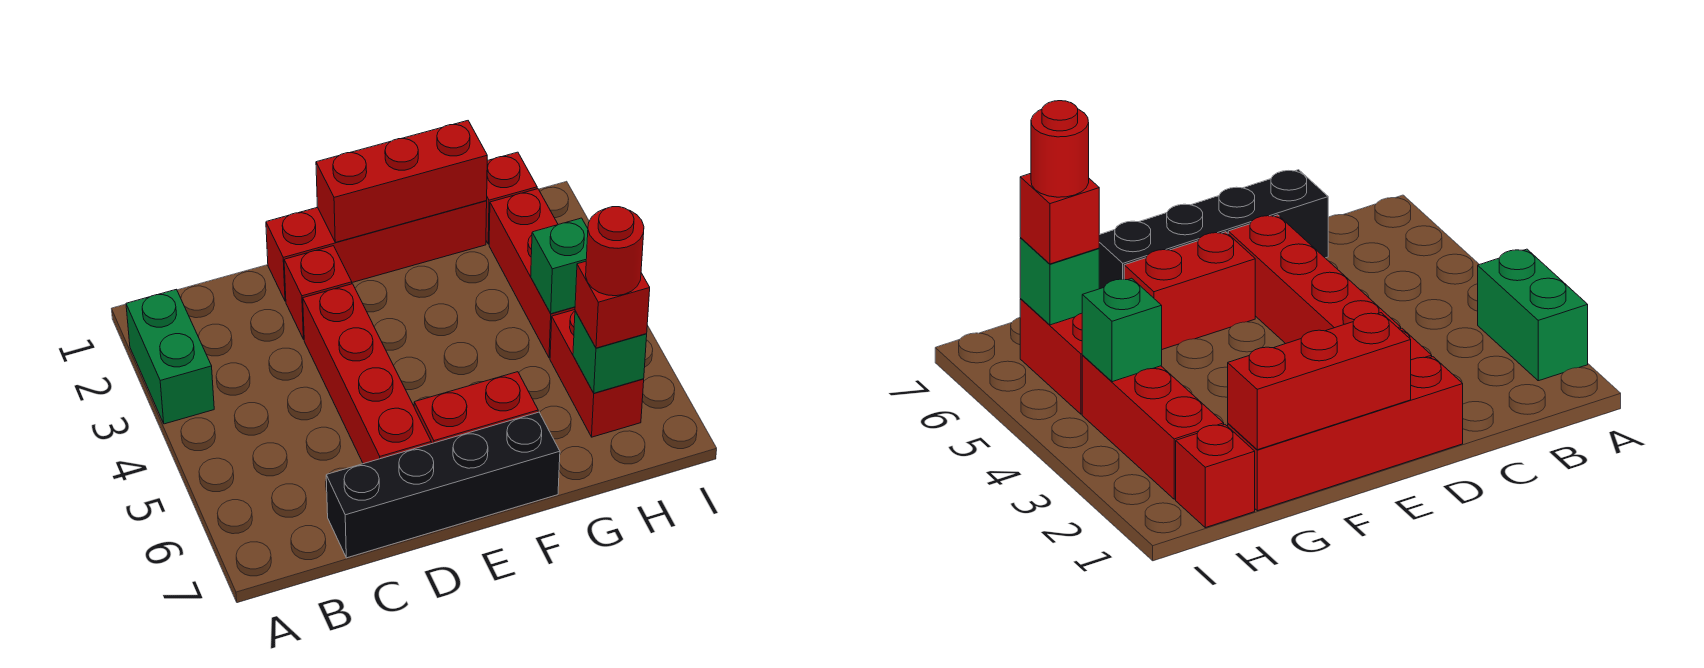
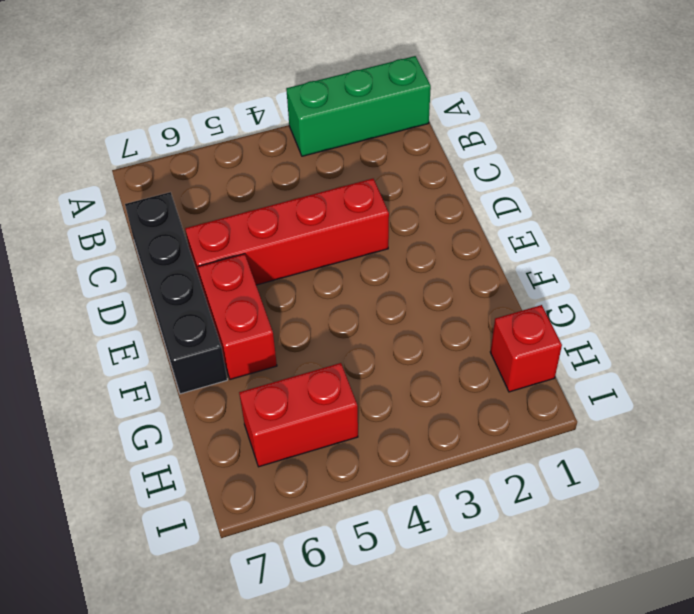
green brick A1:A3 level 1 -> green brick A2:A3 level 1
none -> red brick D1:G1 level 1
none -> red brick D2 level 1
none -> red brick H2:H4 level 1

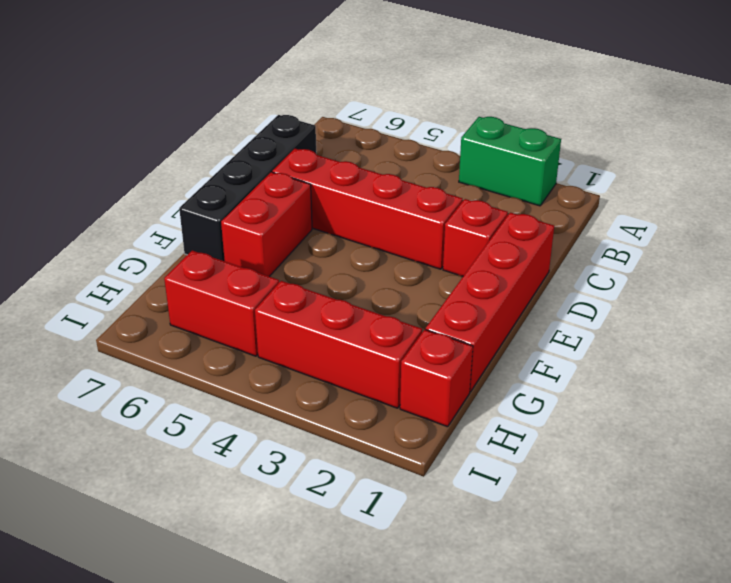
none -> red brick E1:G1 level 2
none -> green brick H4 level 2
none -> green brick H6 level 2

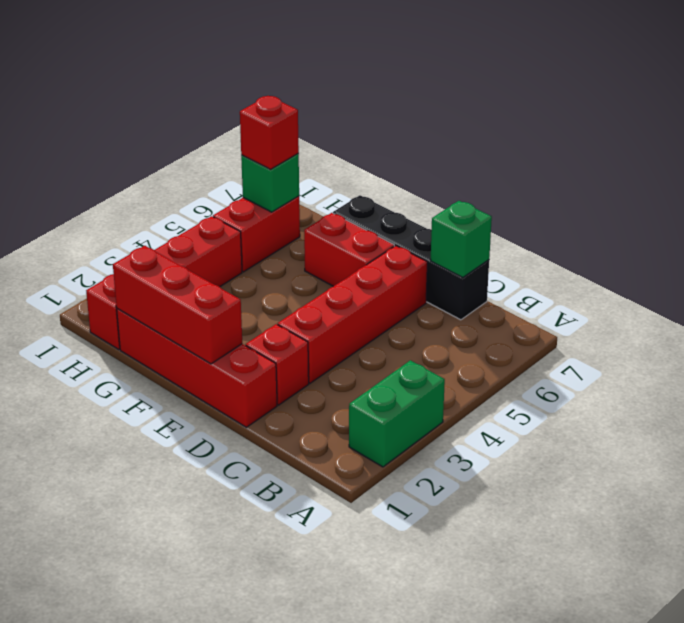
green brick C7 level 2 -> green brick H4 level 2
none -> red round brick H6 level 4

